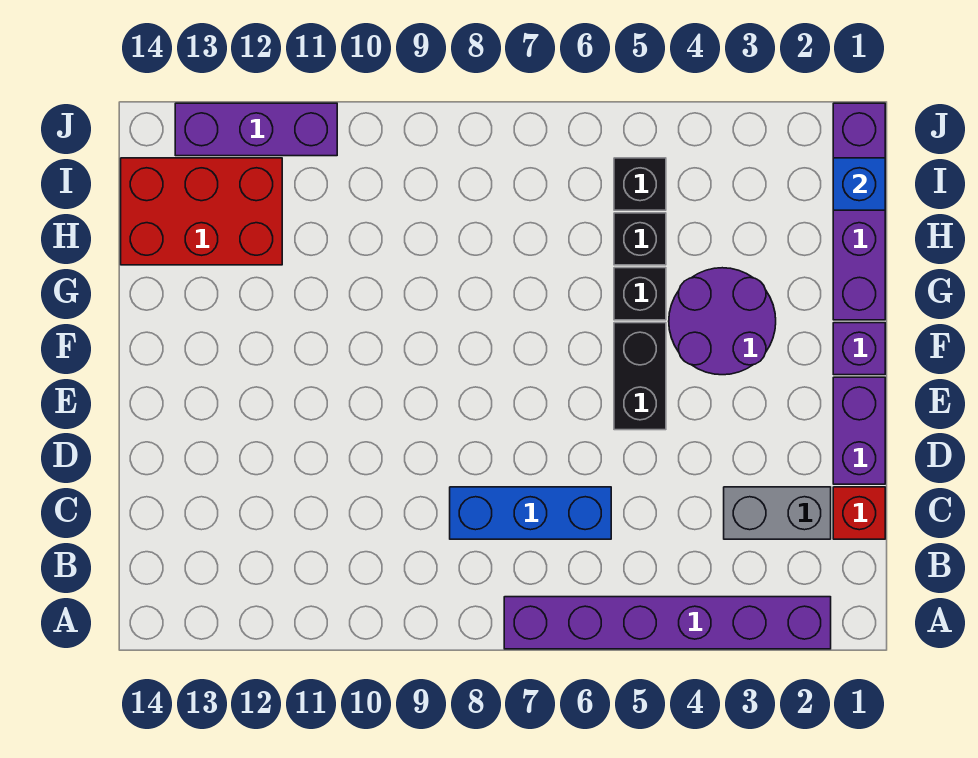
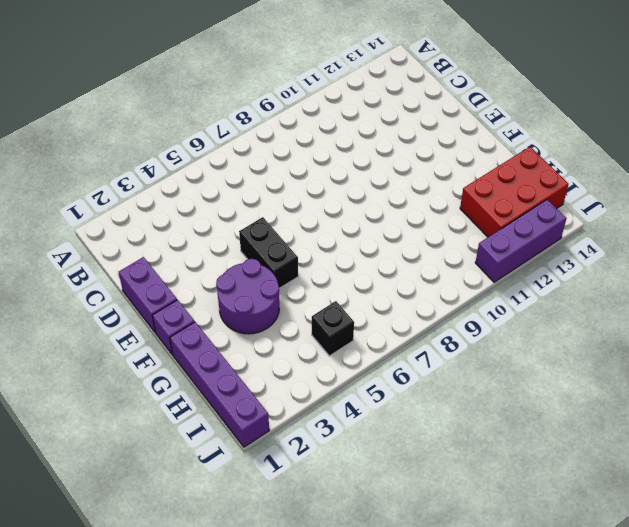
none -> purple brick A2:A7 level 1
none -> red brick C1 level 1
none -> grey brick C2:C3 level 1

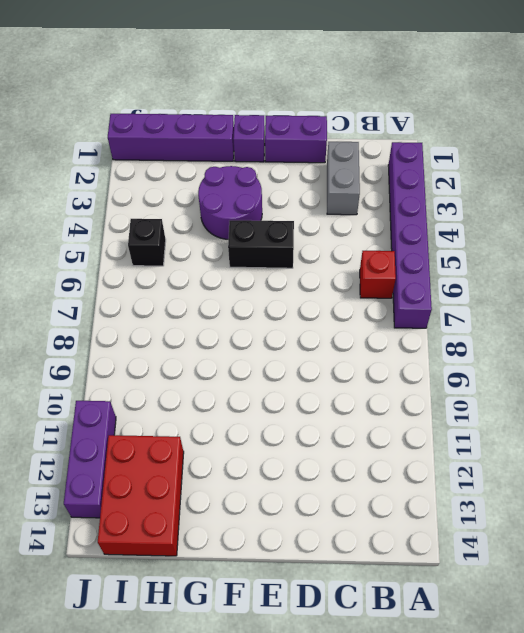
red brick B6 level 1 -> red brick C1 level 1
none -> blue brick C6:C8 level 1
none -> black brick G5 level 1
none -> black brick H5 level 1

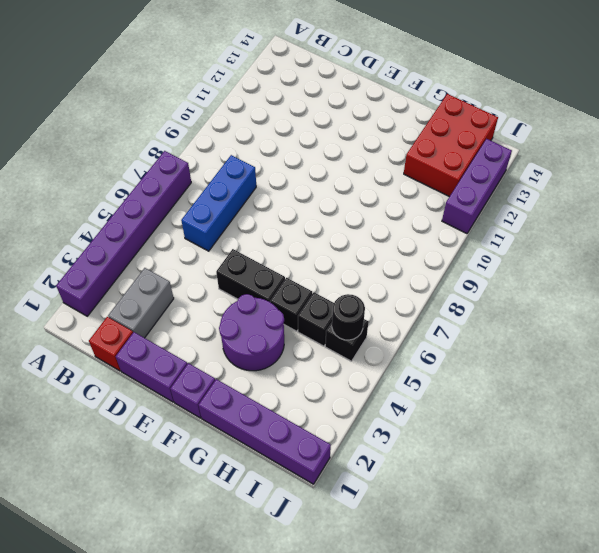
black round brick I5 level 2 -> none
none -> blue brick I1 level 2

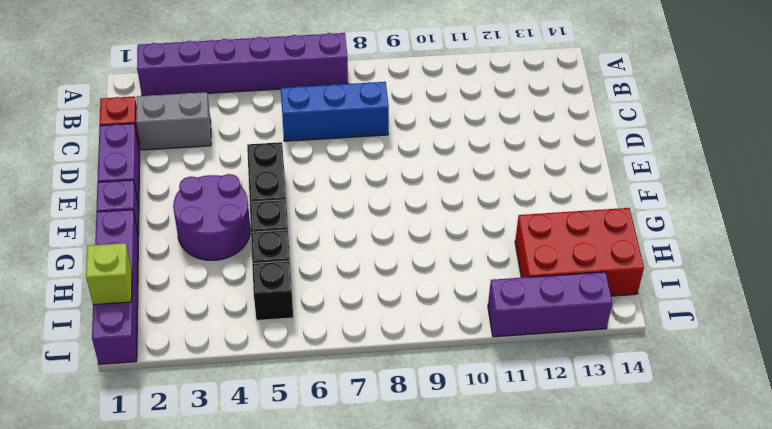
lime brick I1 level 2 -> blue brick I1 level 2

